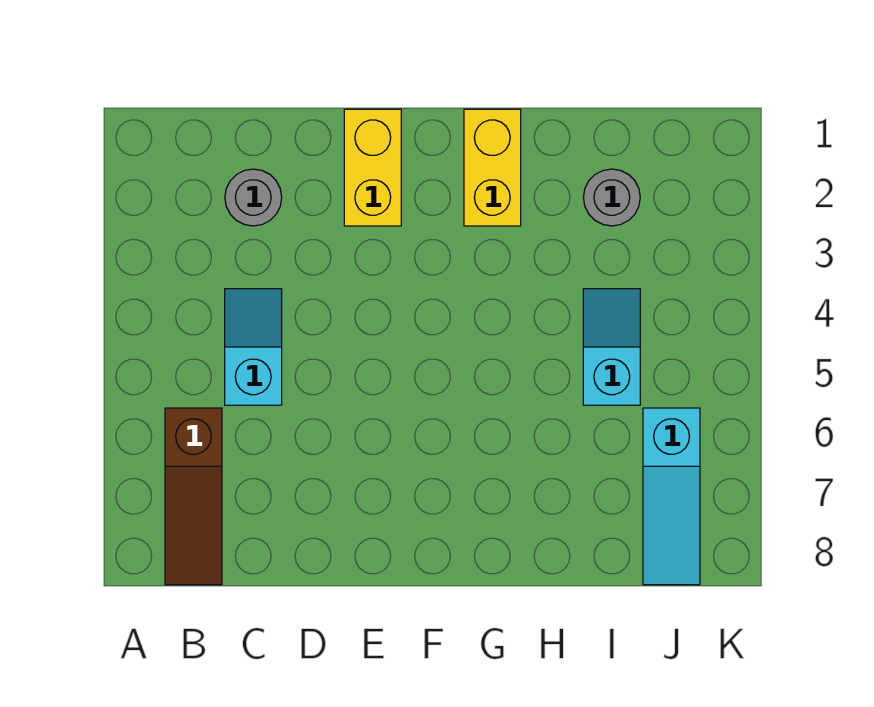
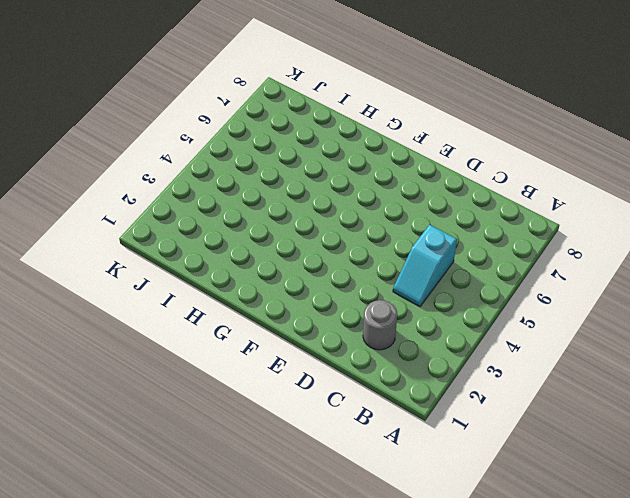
none -> brown slope B6:B8 level 1 top 6
none -> yellow brick E1:E2 level 1

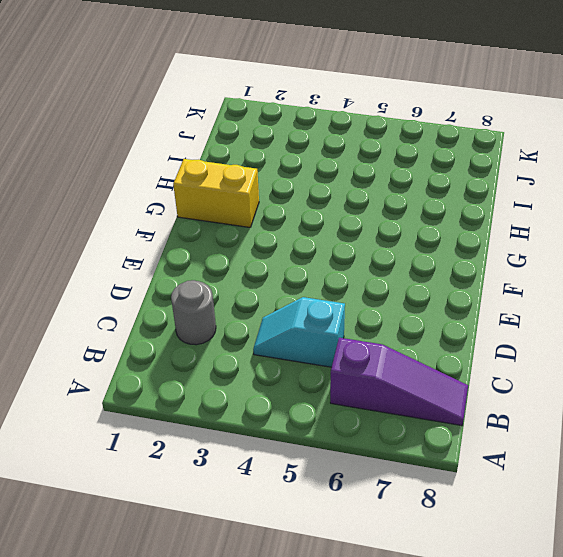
purple slope B6:B8 level 1 top 6 -> brown slope B6:B8 level 1 top 6
none -> yellow brick E1:E2 level 1
none -> grey round brick I2 level 1

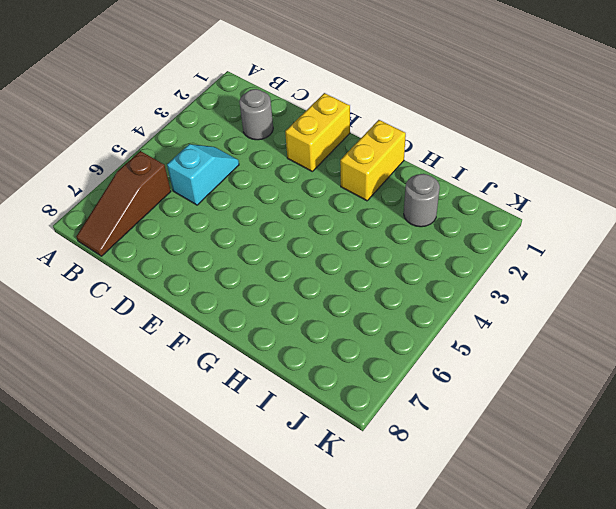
none -> cyan slope I4:I5 level 1 top 5
none -> cyan slope J6:J8 level 1 top 6

